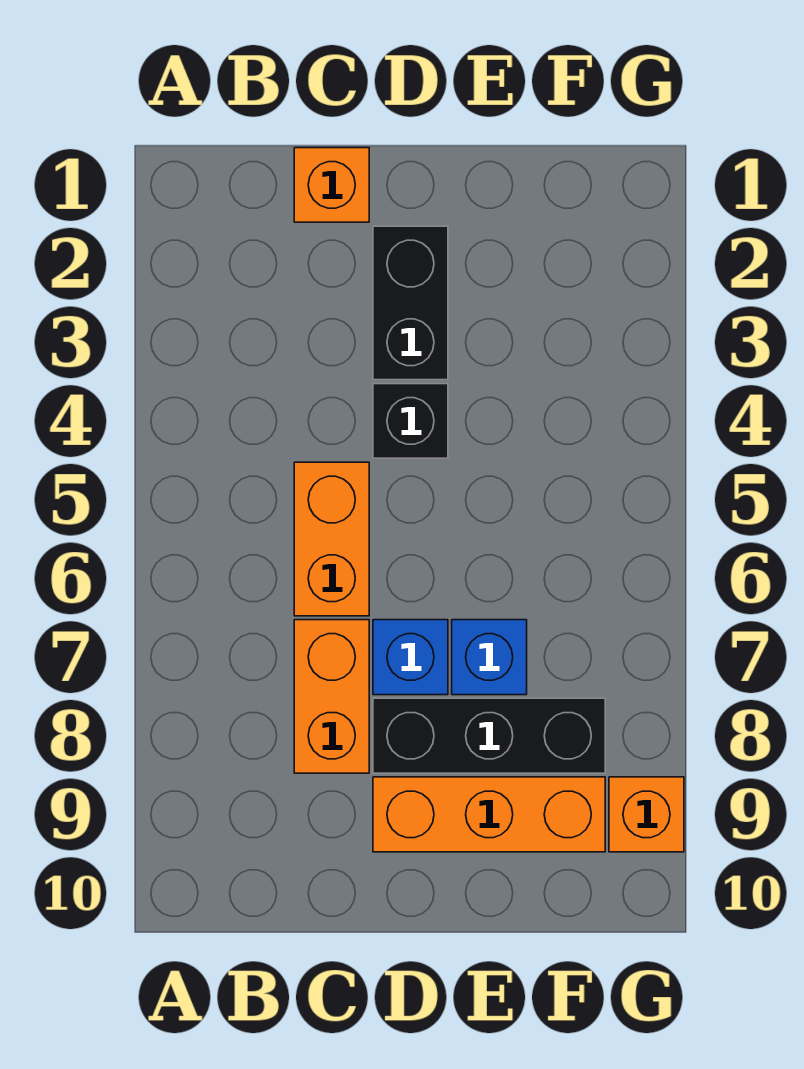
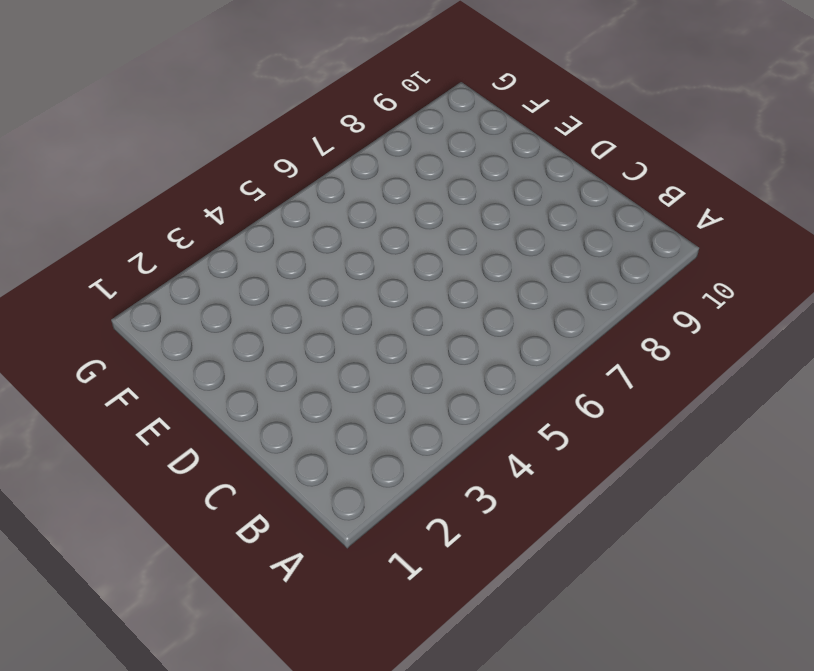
none -> orange brick C1 level 1
none -> orange brick C5:C6 level 1

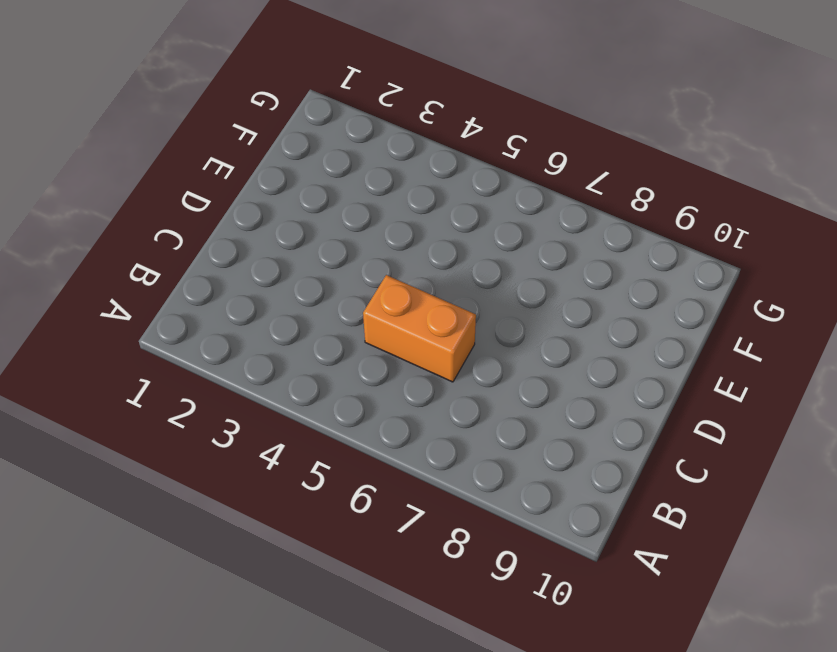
none -> orange brick C1 level 1
none -> orange brick C7:C8 level 1

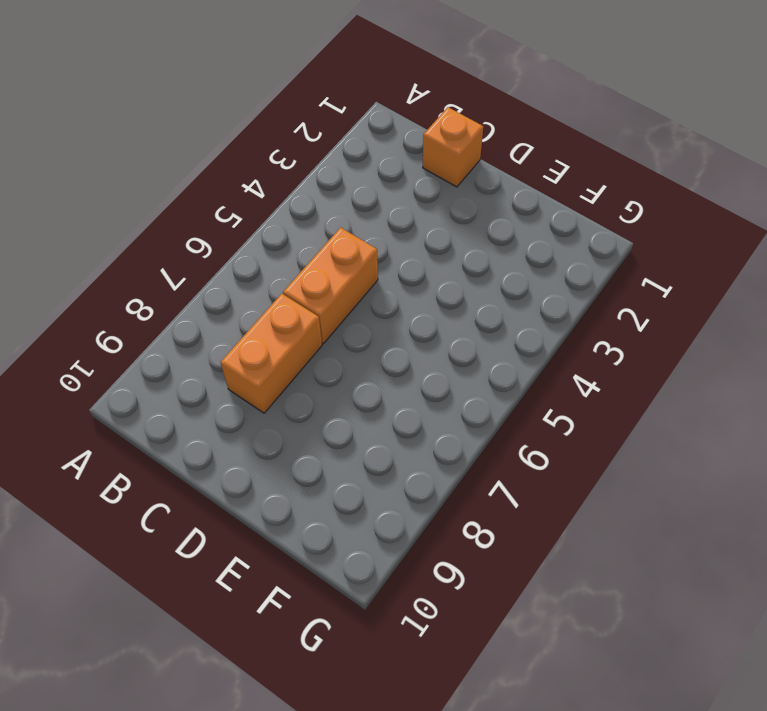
none -> black brick D2:D3 level 1
none -> black brick D4 level 1

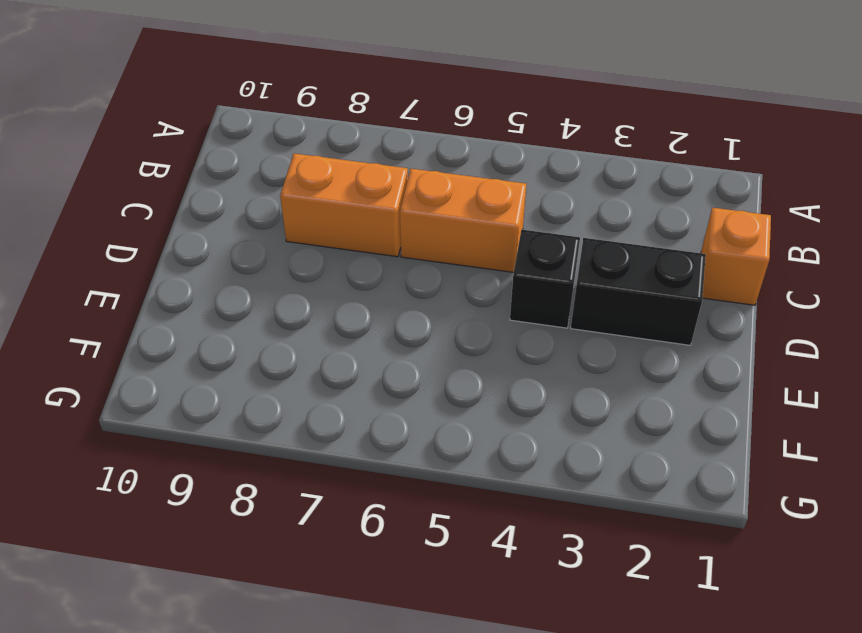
none -> blue brick D7 level 1
none -> black brick D8:F8 level 1

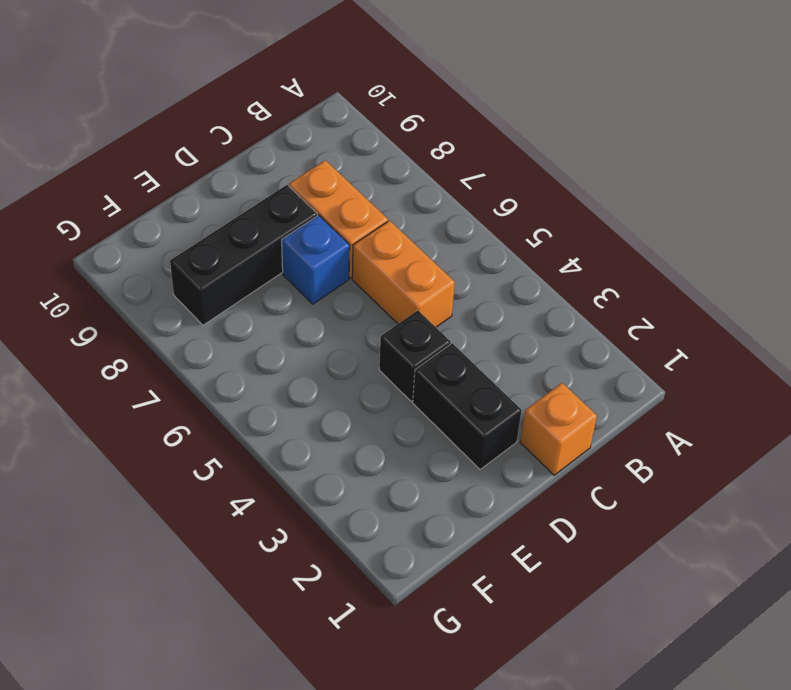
none -> orange brick D9:F9 level 1
none -> blue brick E7 level 1

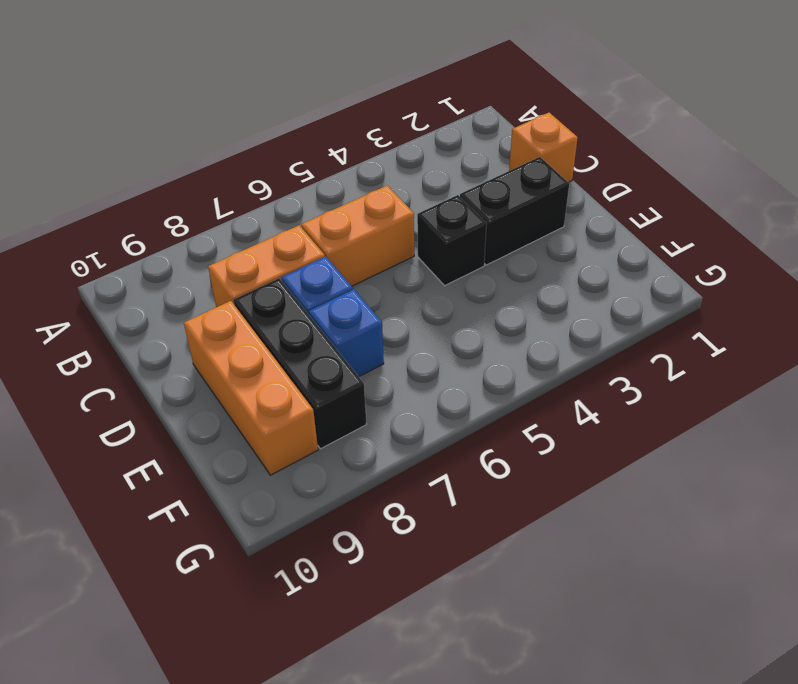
none -> orange brick G9 level 1

